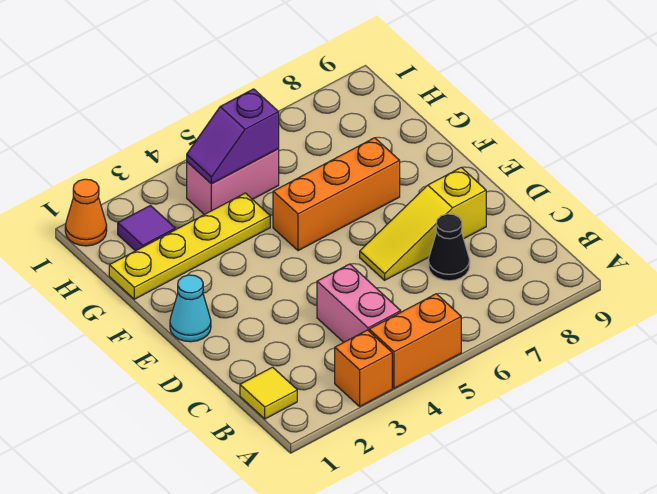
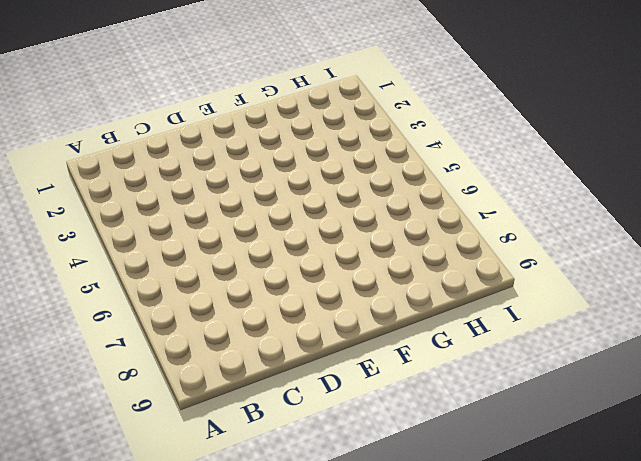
none -> orange brick A3 level 1
none -> orange brick A4:A5 level 1
none -> yellow tile B1 level 1

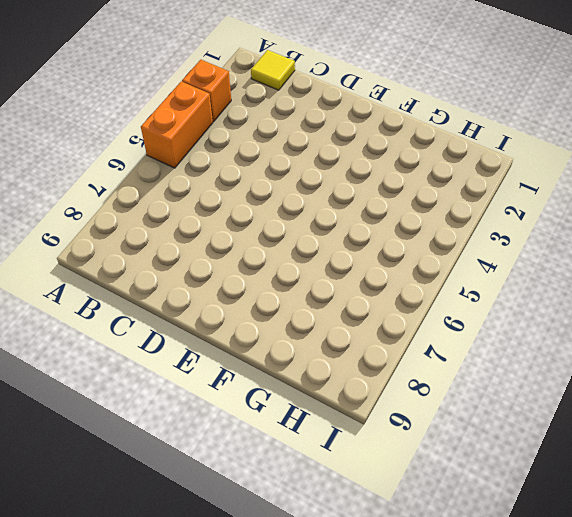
none -> pink brick B4:C4 level 1
none -> black cone C7 level 1
none -> yellow slope D6:D8 level 1 top 8

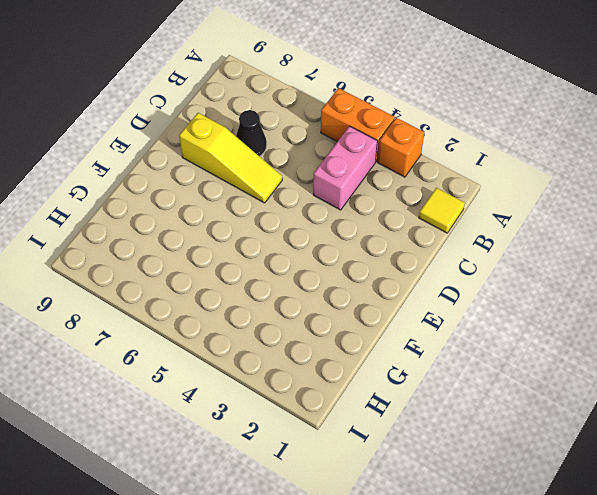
none -> cyan cone E1 level 1
none -> orange brick F5:F7 level 1
none -> yellow plate G1:G4 level 1

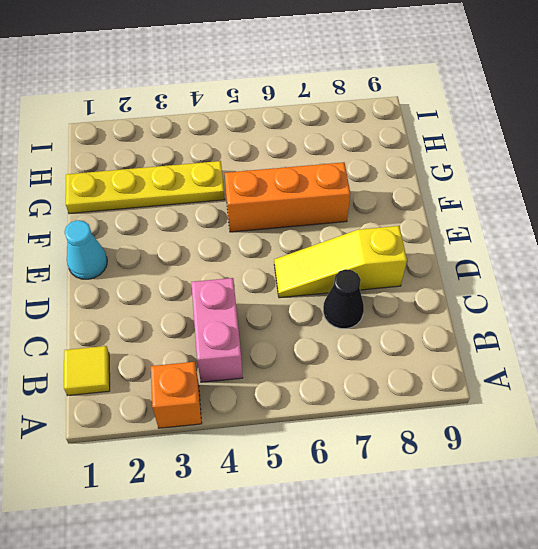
none -> orange brick A4:A5 level 1
none -> purple tile H2 level 1
none -> pink brick H4:H5 level 1

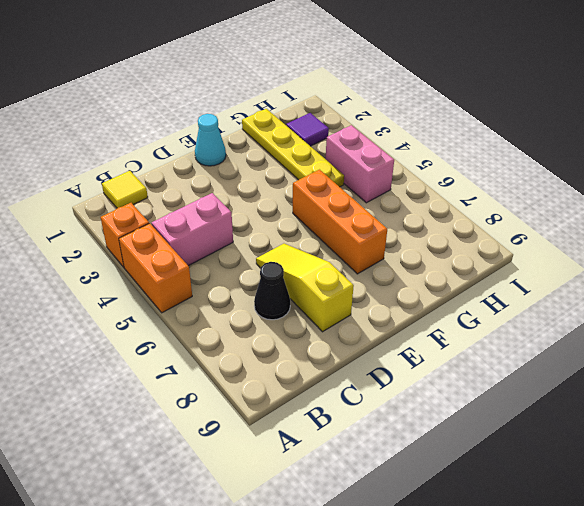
none -> orange cone I1 level 1
none -> purple slope H4:H5 level 2 top 5

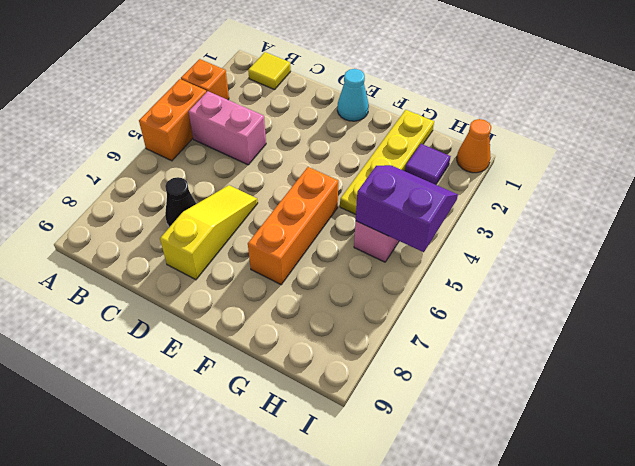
purple slope H4:I5 level 2 top 5 -> purple slope H4:H5 level 2 top 5

